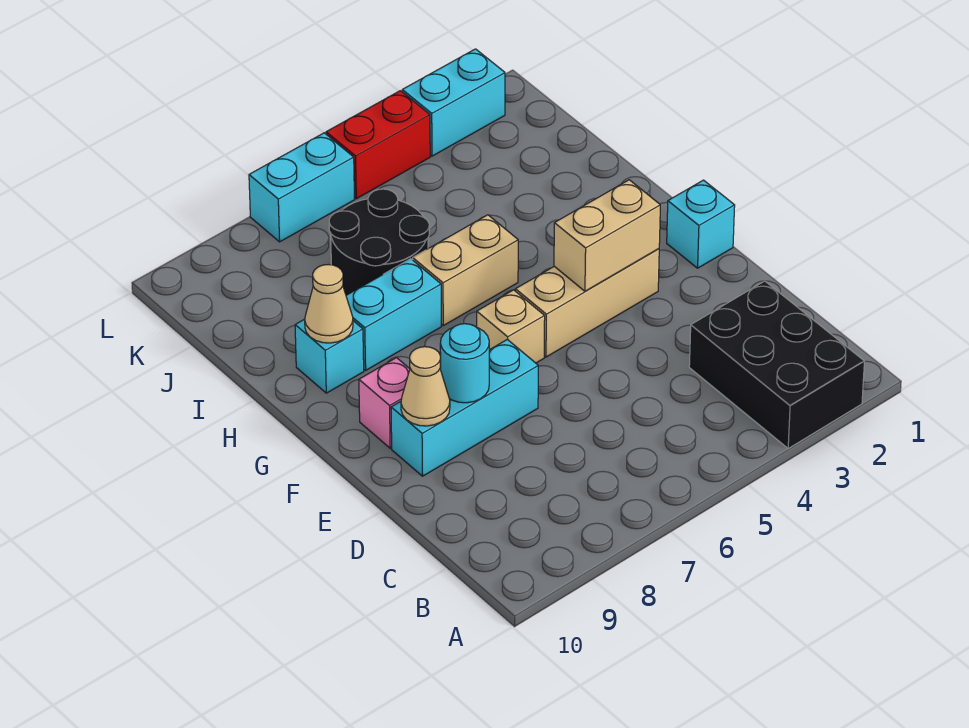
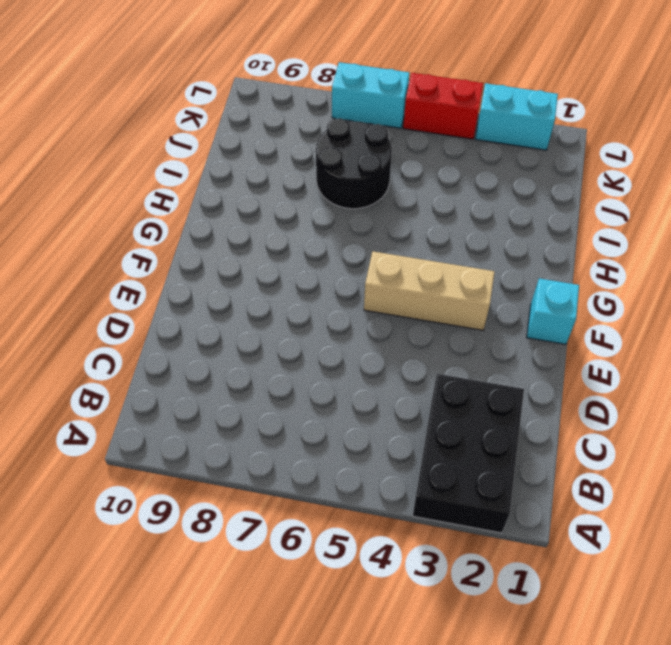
none -> cyan brick E7:E9 level 1
none -> tan brick F6 level 1
none -> pink brick F9 level 1

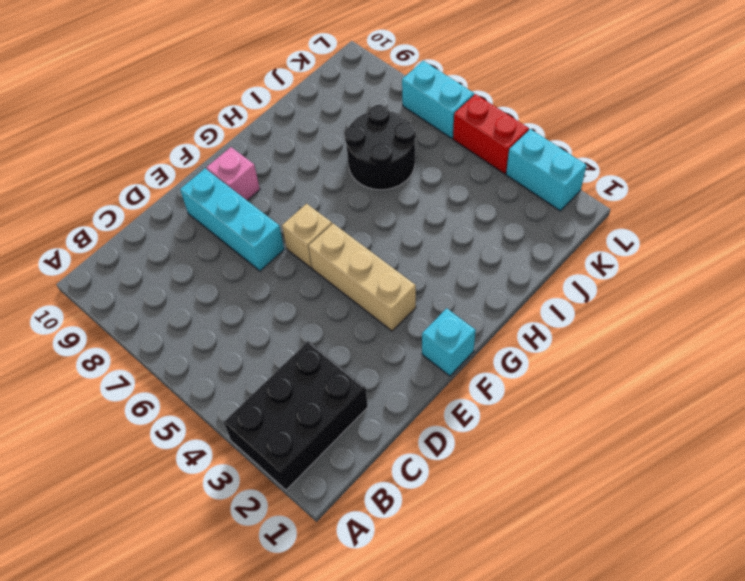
none -> tan brick H5:H6 level 1
none -> cyan brick H7:H8 level 1
none -> cyan brick H9 level 1

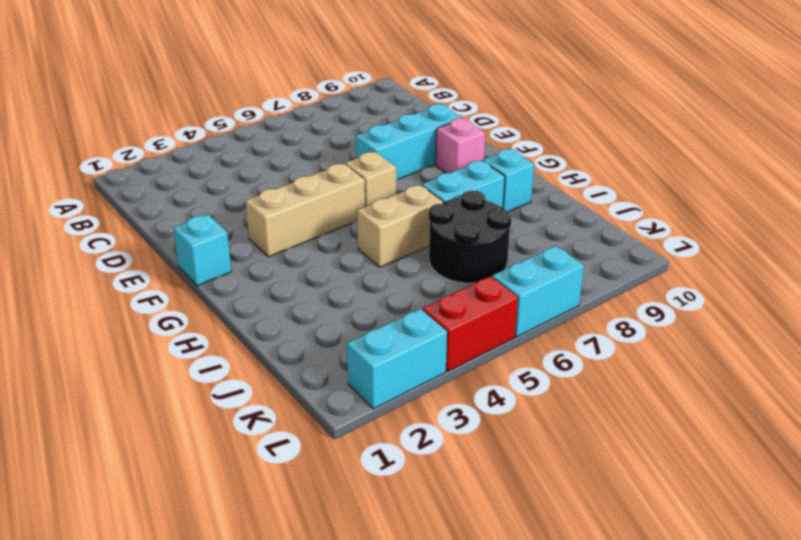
none -> black brick A2:C3 level 1
none -> cyan round brick E8 level 2
none -> tan cone E9 level 2

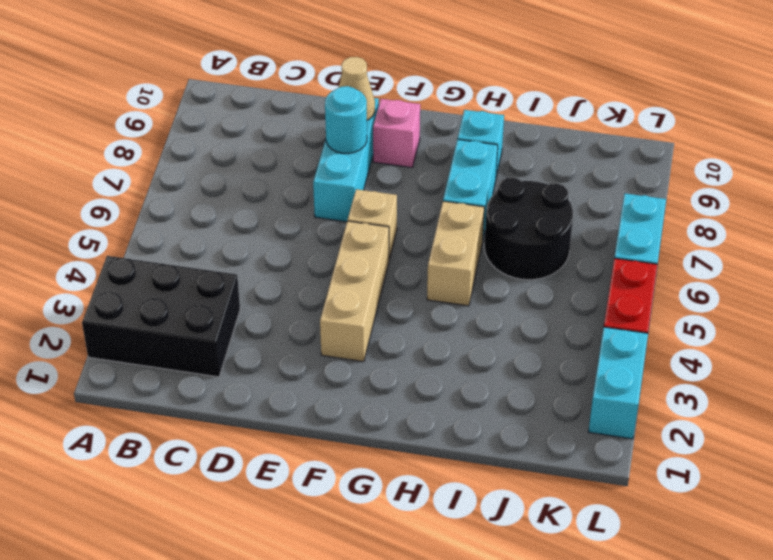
none -> cyan brick F1 level 1
none -> tan brick F3:F4 level 2
none -> tan cone H9 level 2

